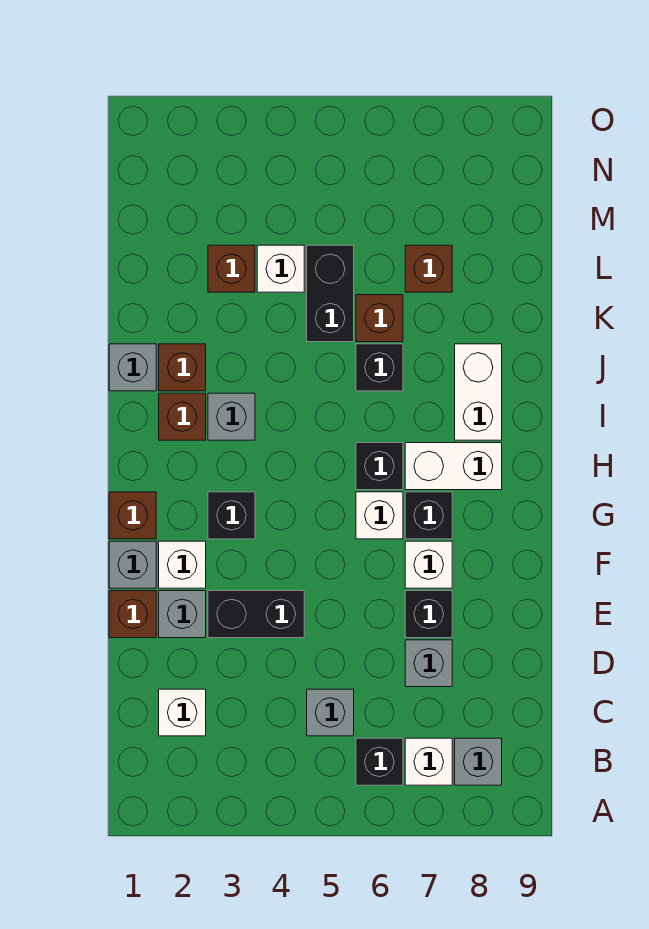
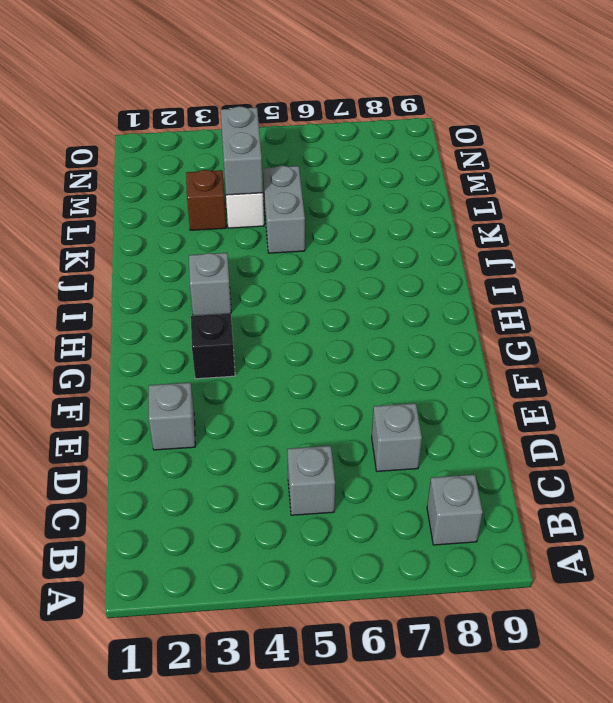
grey brick K5:L5 level 1 -> black brick K5:L5 level 1
grey brick L4:M4 level 2 -> none
none -> black brick B6 level 1
none -> white brick B7 level 1
none -> white brick C2 level 1
none -> brown brick E1 level 1

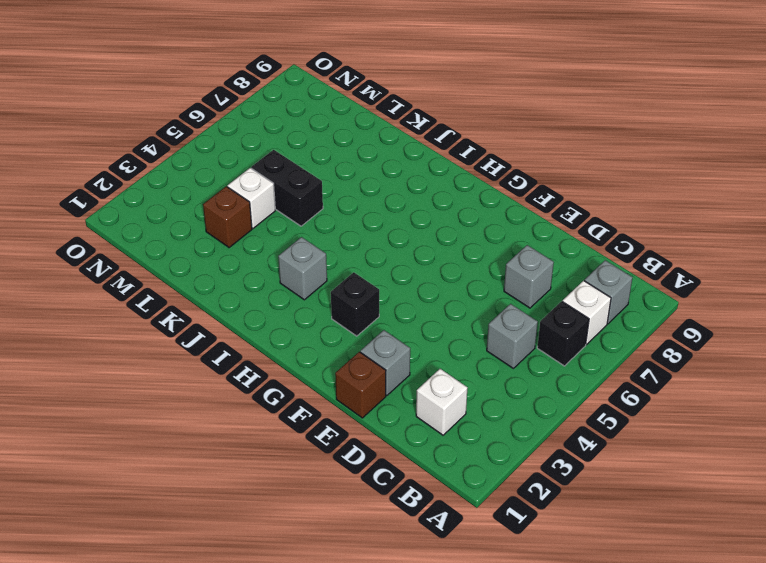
none -> black brick E3:E4 level 1
none -> black brick E7 level 1
none -> grey brick F1 level 1
none -> white brick F2 level 1

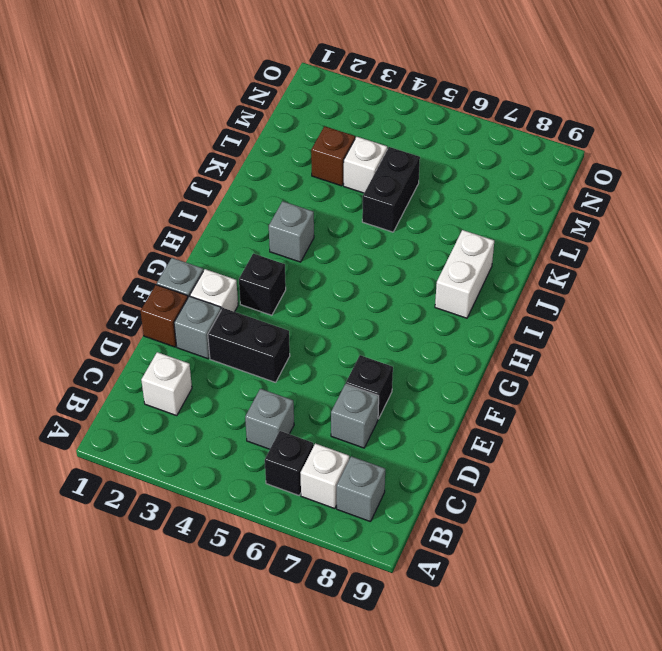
none -> white brick F7 level 1
none -> brown brick G1 level 1
none -> white brick G6 level 1
none -> black brick G7 level 1

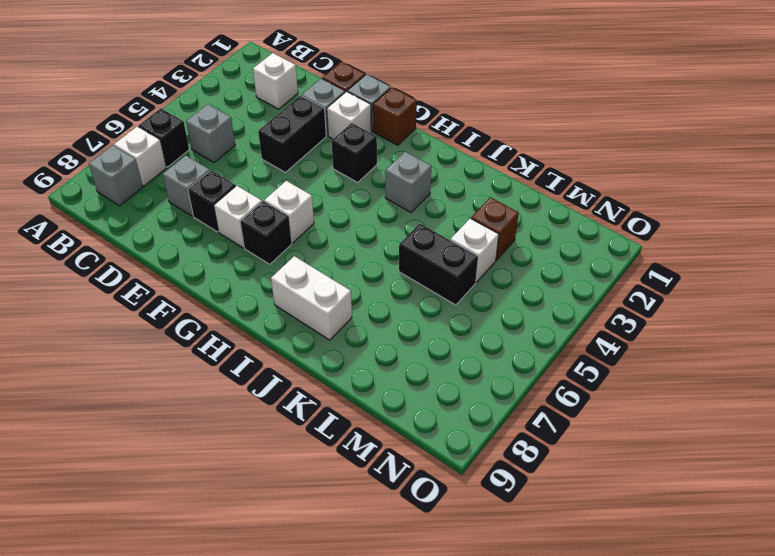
none -> black brick H6 level 1
none -> white brick H7:H8 level 1
none -> brown brick I2 level 1
none -> grey brick J1 level 1

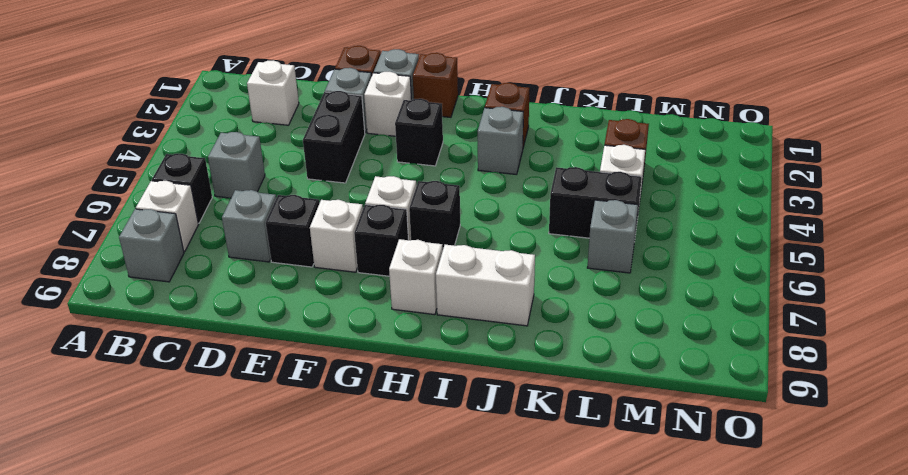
white brick H8 level 1 -> white brick H7:H8 level 1
grey brick L6 level 1 -> grey brick J1 level 1
none -> brown brick J2 level 1
none -> black brick J6 level 1
none -> brown brick K6 level 1
none -> brown brick L7 level 1

